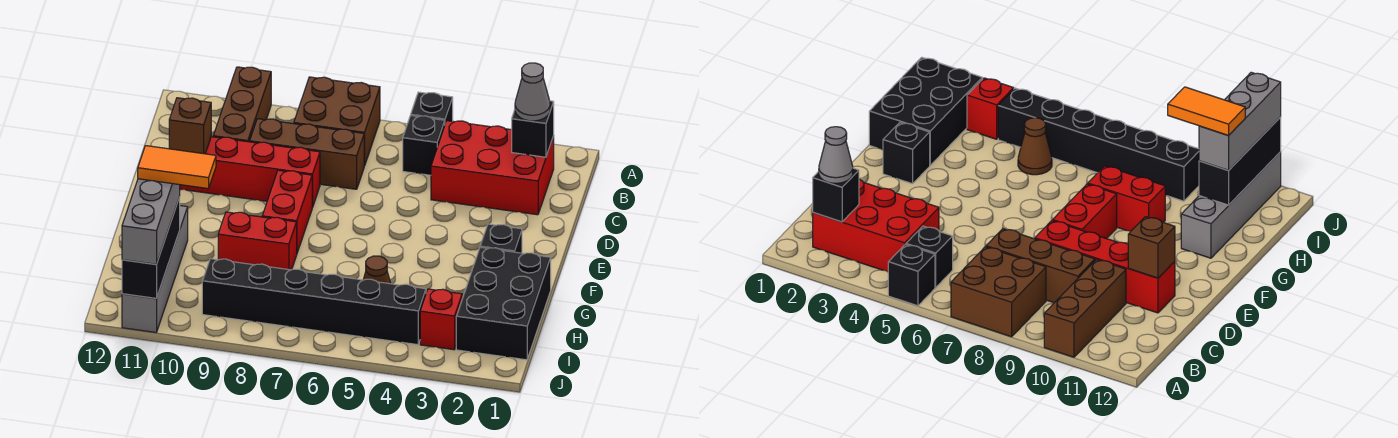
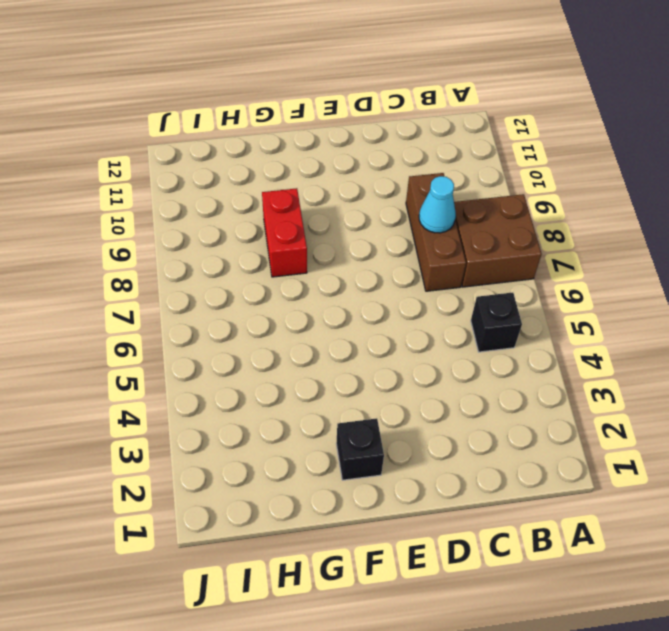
cyan cone C8 level 2 -> none
none -> black brick A5 level 1
none -> brown brick A10:C10 level 1
none -> red brick B2:C4 level 1

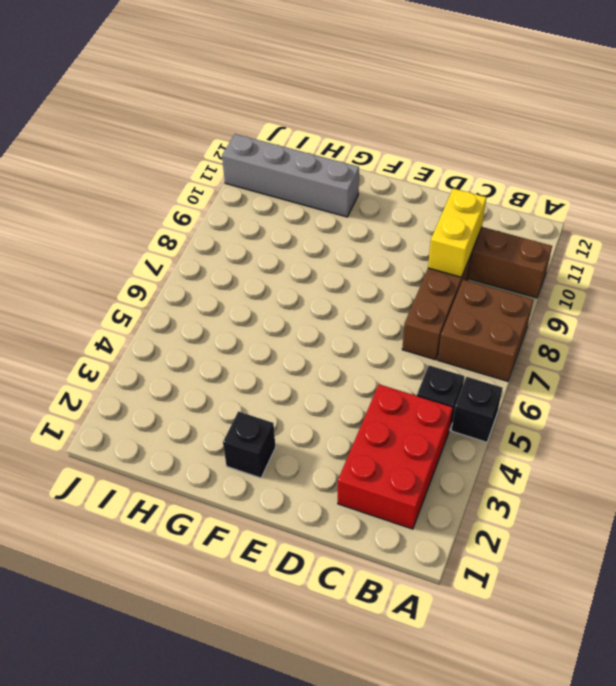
yellow brick C9:C10 level 2 -> none
none -> red brick D8:D11 level 1
none -> red brick E8:F8 level 1
none -> black brick G1:I2 level 1

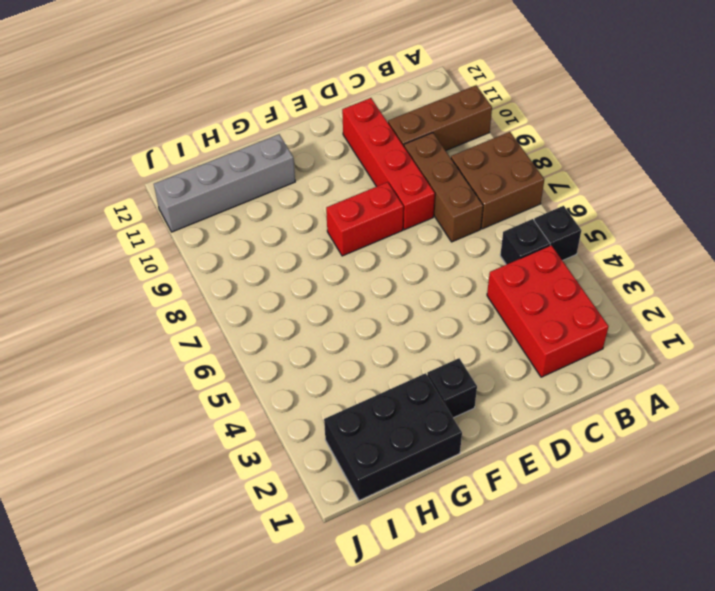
none -> red brick G8:G9 level 1
none -> brown cone H5 level 1
none -> red brick I3 level 1

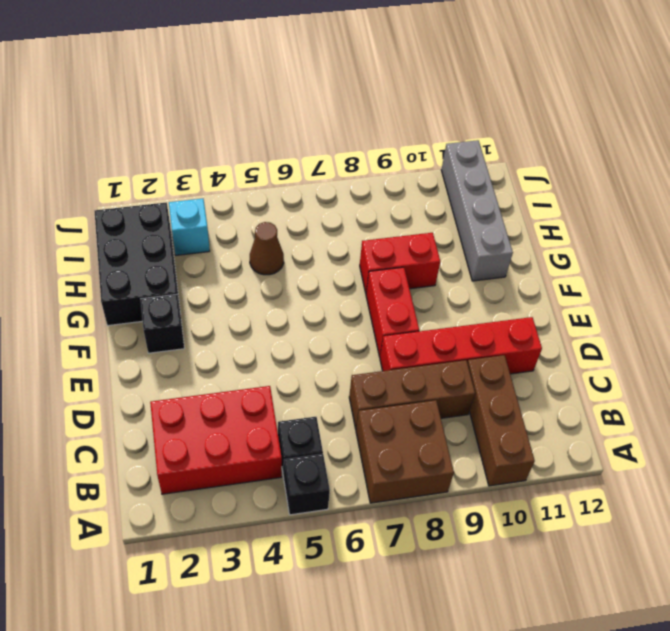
cyan brick I3 level 1 -> red brick I3 level 1
none -> black brick I4:I9 level 1
none -> black brick B2 level 2
none -> brown brick D11 level 2

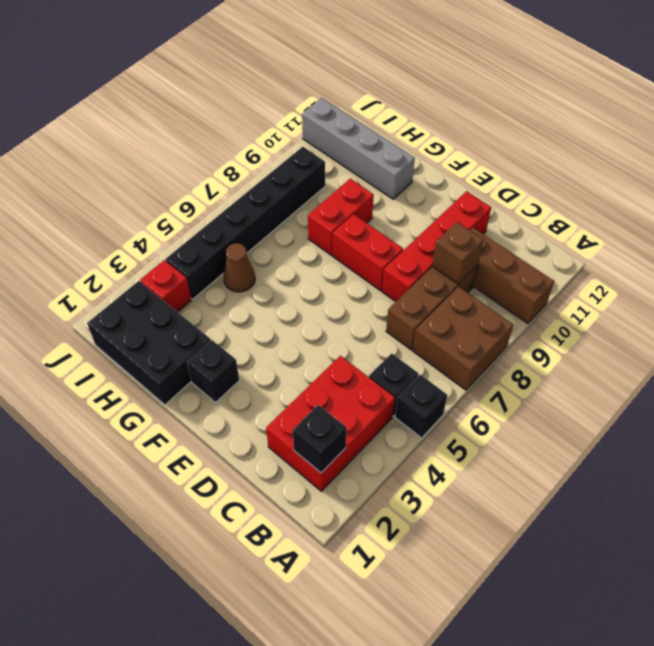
brown brick C9 level 2 -> brown brick D11 level 2
none -> black brick H11:J11 level 2
none -> grey cone B2 level 3
none -> grey brick H11:J11 level 3

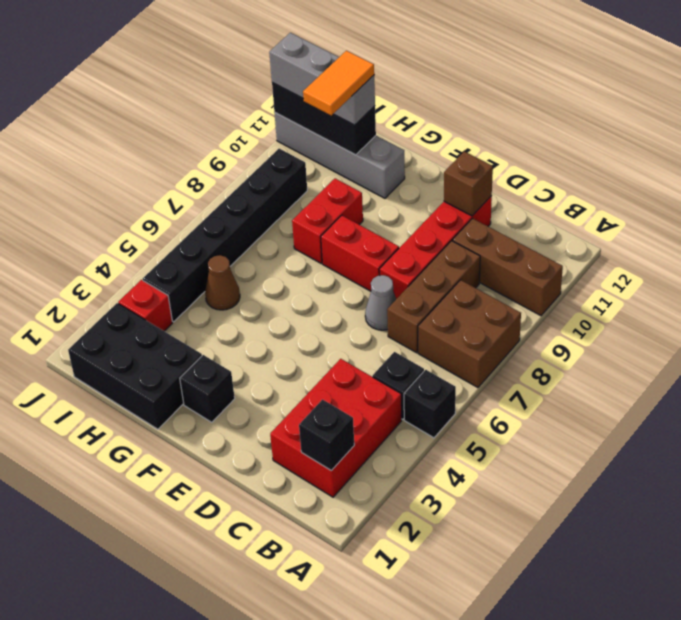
grey cone D7 level 1 -> grey cone B2 level 3

